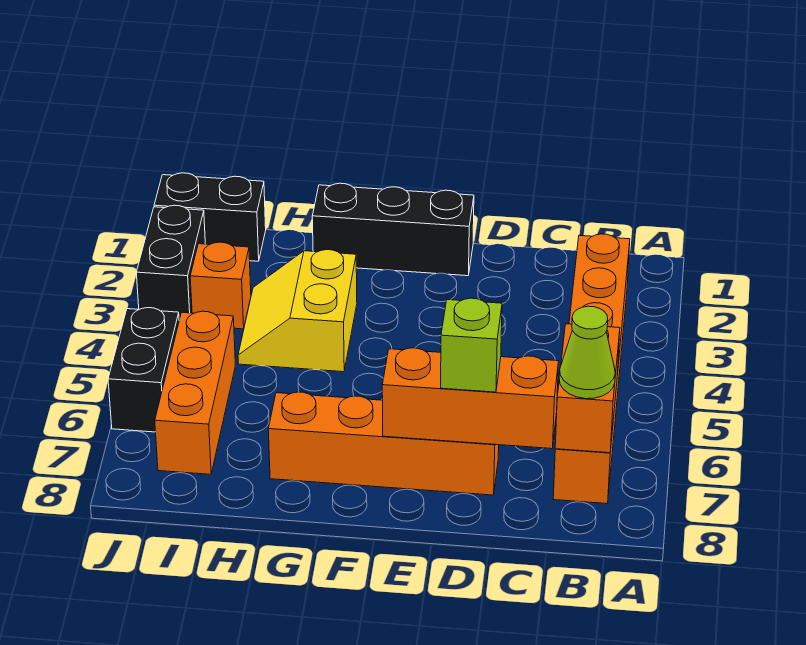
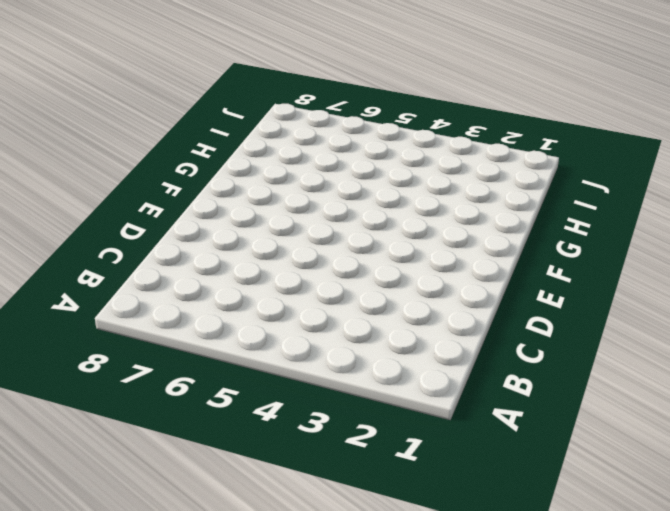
none -> orange brick B2:B7 level 1
none -> orange brick D7:G7 level 1
none -> black brick E1:G1 level 1

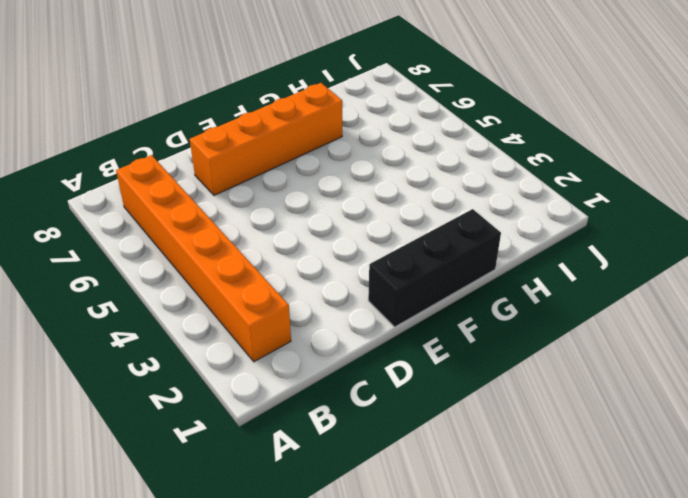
none -> yellow slope G3:H4 level 1 top G
none -> black brick I1:J1 level 1
none -> orange brick I3 level 1

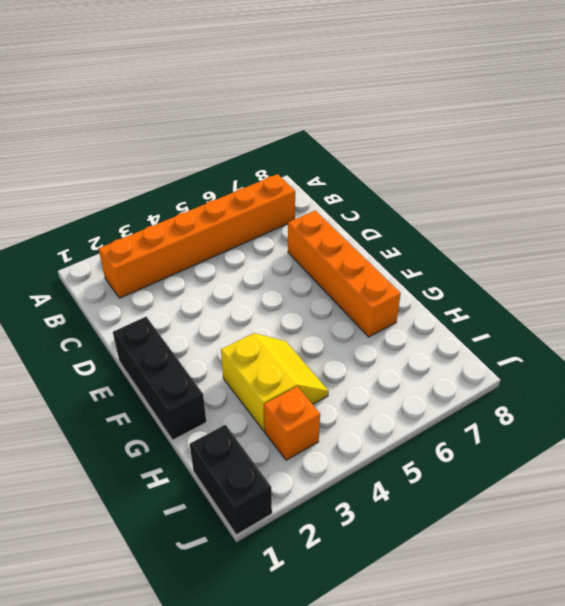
yellow slope G3:H4 level 1 top 3 -> yellow slope G3:H4 level 1 top G
none -> orange brick I5:I7 level 1
none -> black brick J2:J3 level 1
none -> black brick J5:J6 level 1

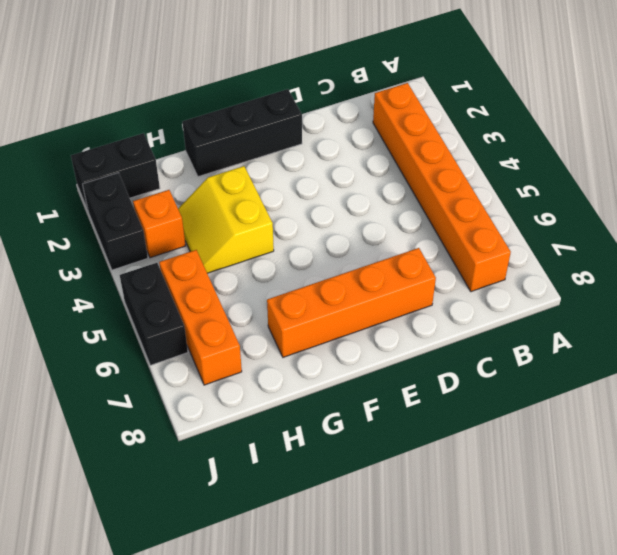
none -> orange brick B6:B7 level 2
none -> orange brick C7:E7 level 2
none -> lime cone B7 level 3

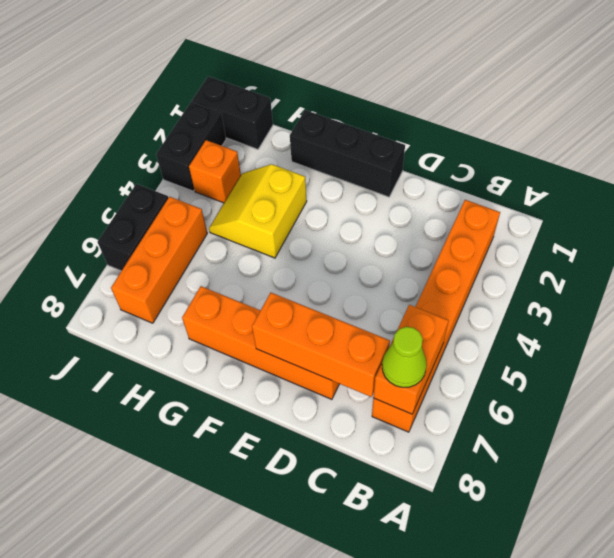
none -> lime brick D7 level 3

